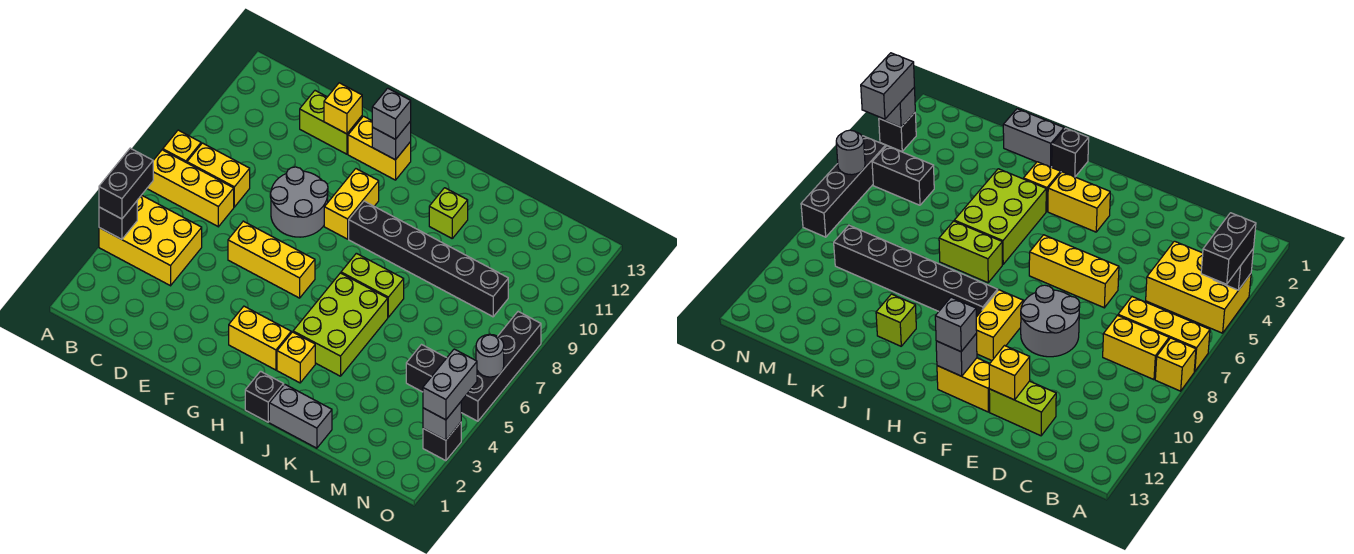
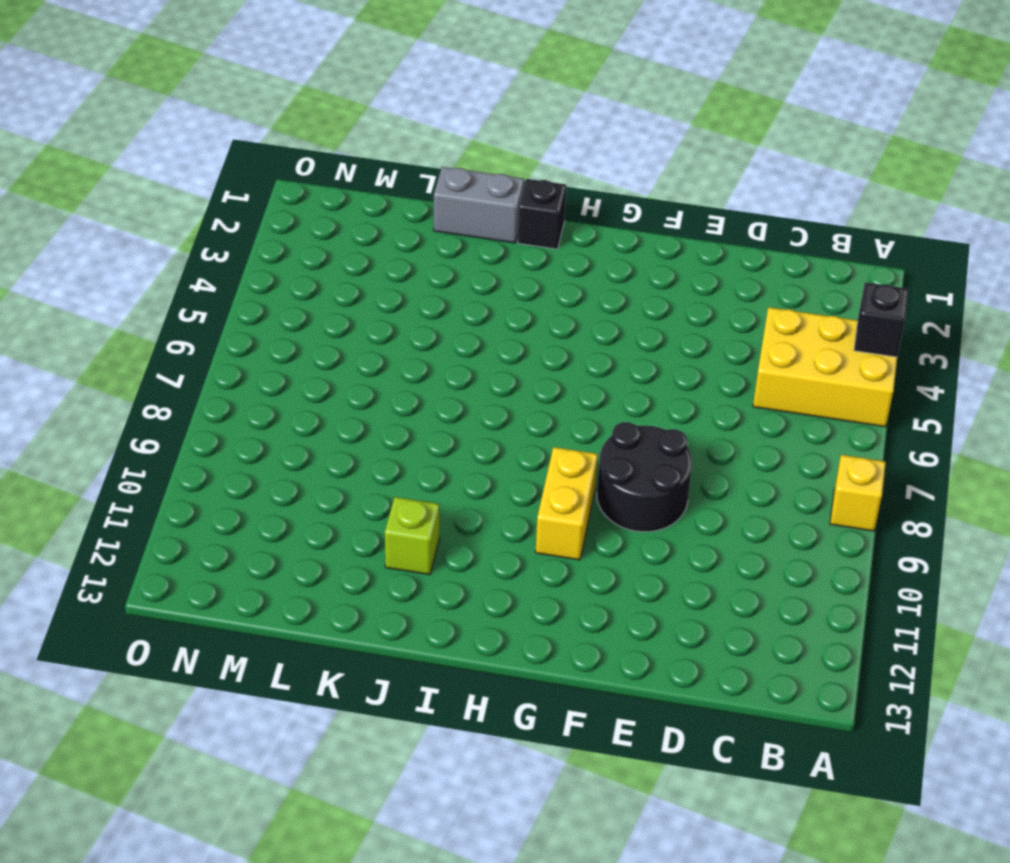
black round brick E8:F9 level 1 -> grey round brick E8:F9 level 1
none -> yellow brick A7:C7 level 1
none -> yellow brick B8:C8 level 1
none -> lime brick D12:E12 level 1

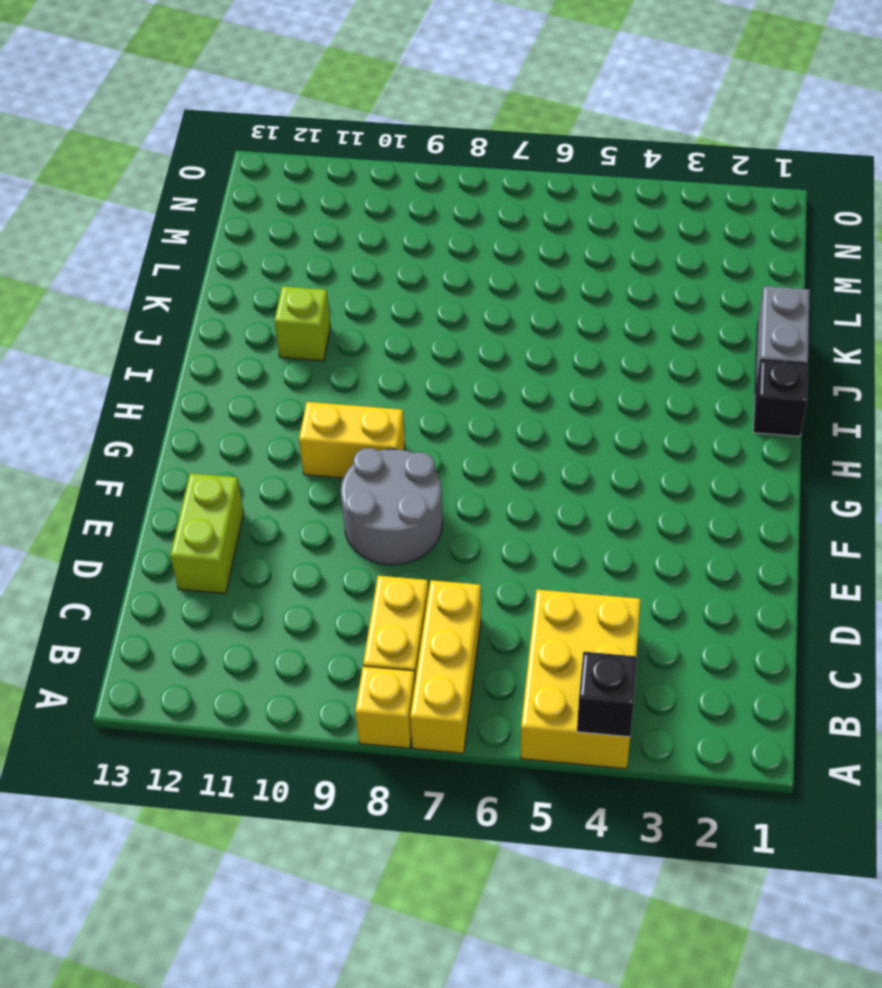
none -> yellow brick E6:G6 level 1
none -> yellow brick F12:G12 level 1
none -> yellow brick G3:H3 level 1

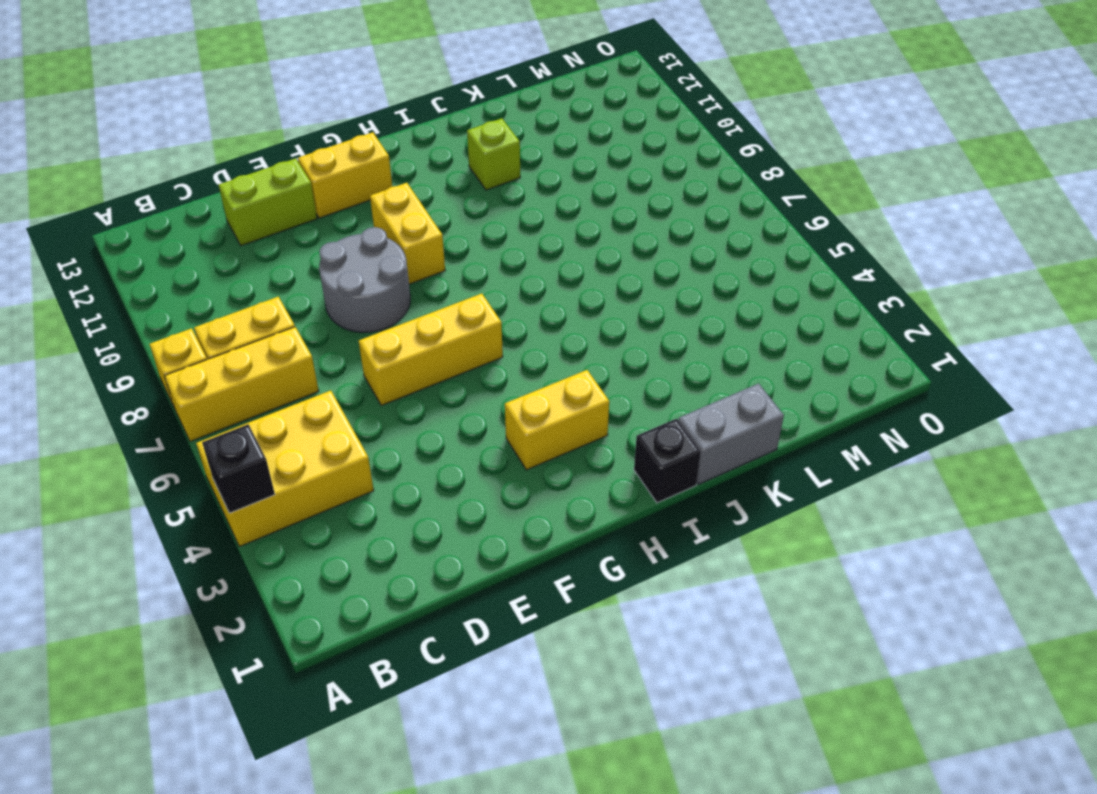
none -> black brick H9:M9 level 1
none -> yellow brick I3 level 1
none -> lime brick I4:J6 level 1

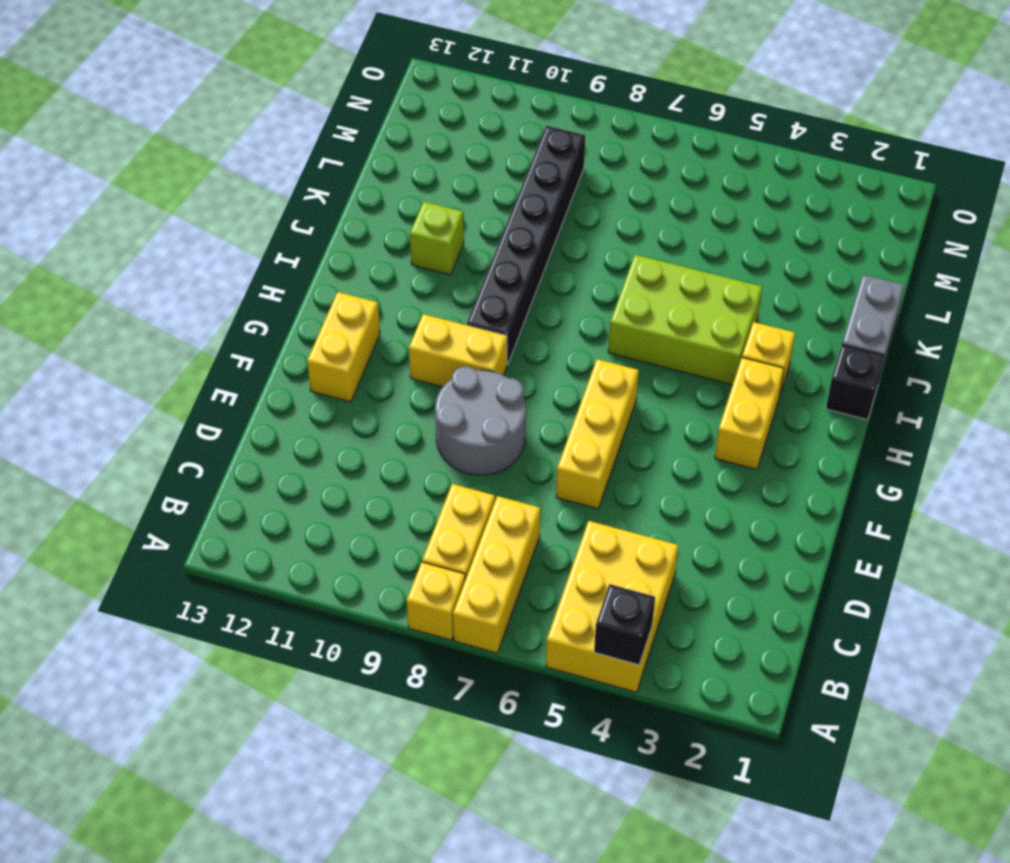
none -> lime brick D12:E12 level 1
none -> lime brick I7:J7 level 1
none -> black brick M5:N5 level 1

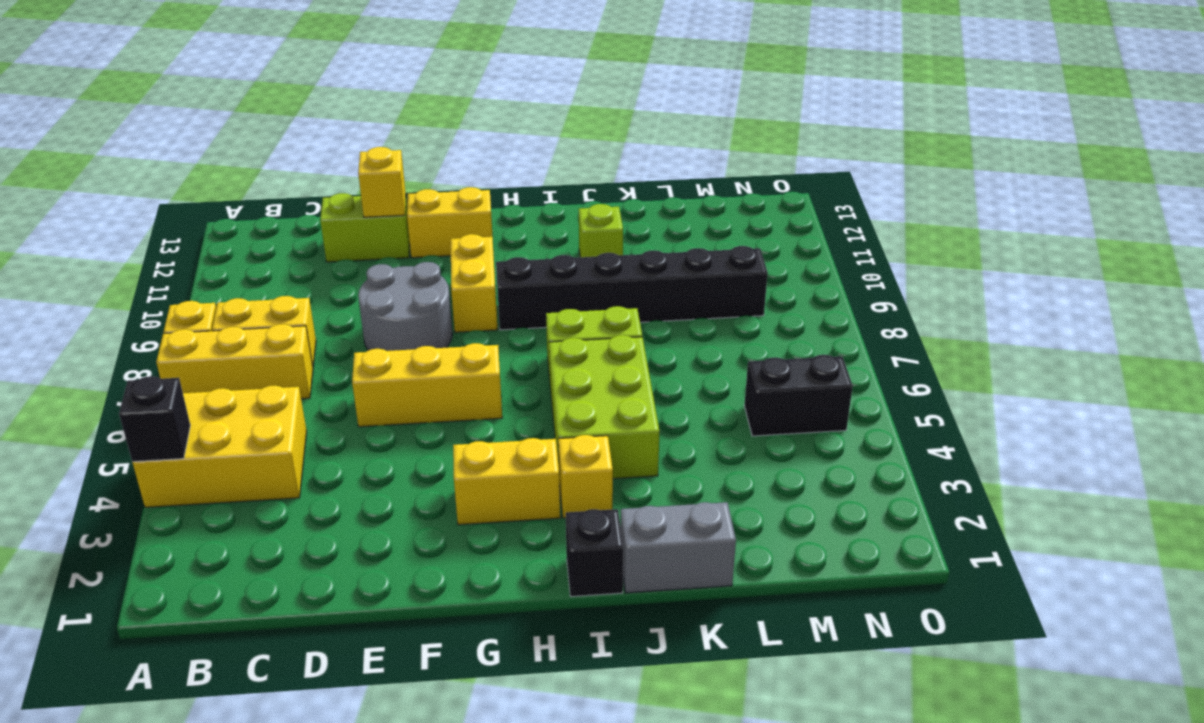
none -> black brick O3 level 1
none -> black brick O5:O8 level 1
none -> grey brick G12 level 2

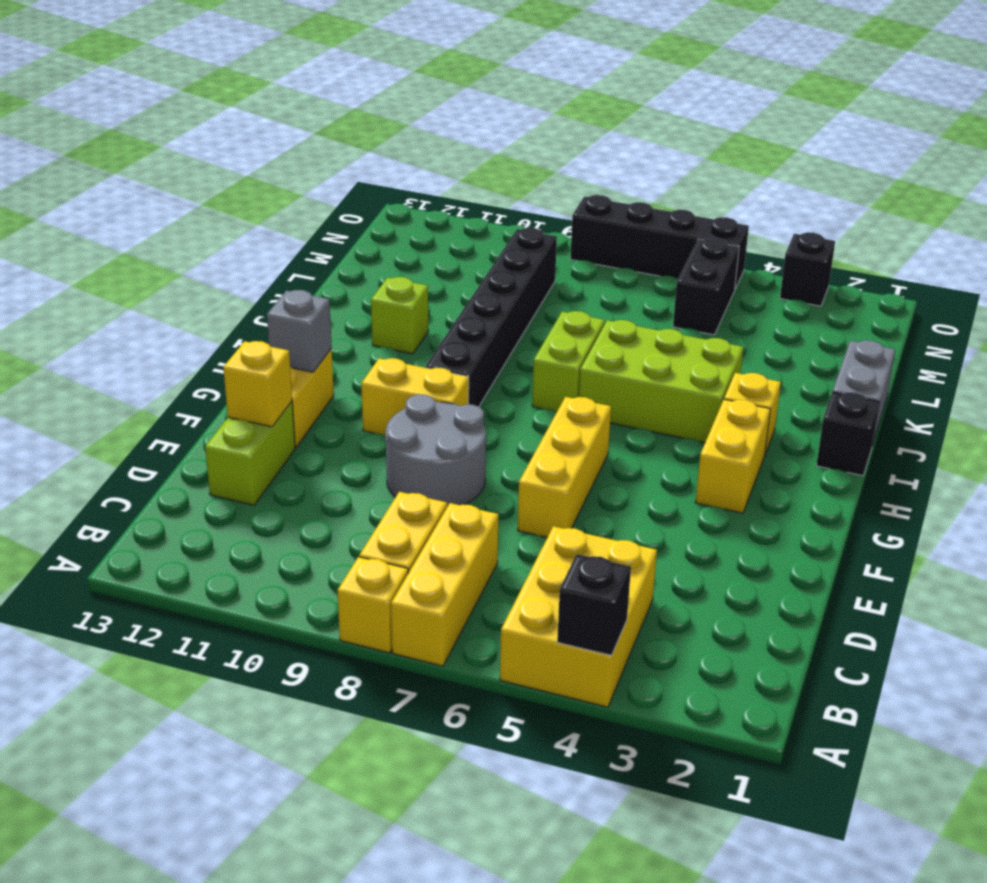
none -> grey brick O3 level 2
none -> grey round brick O6 level 2
none -> black brick A4:A5 level 3

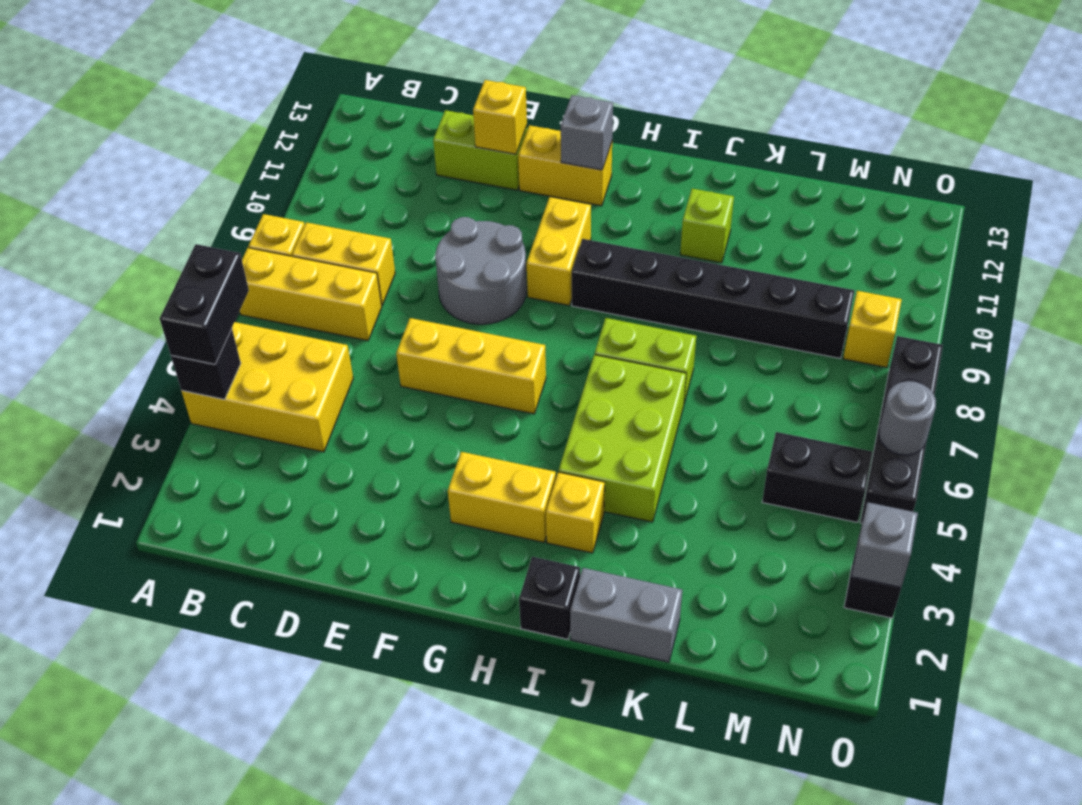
yellow brick N9 level 1 -> none
none -> grey brick G12 level 3
none -> grey brick O3:O4 level 3

